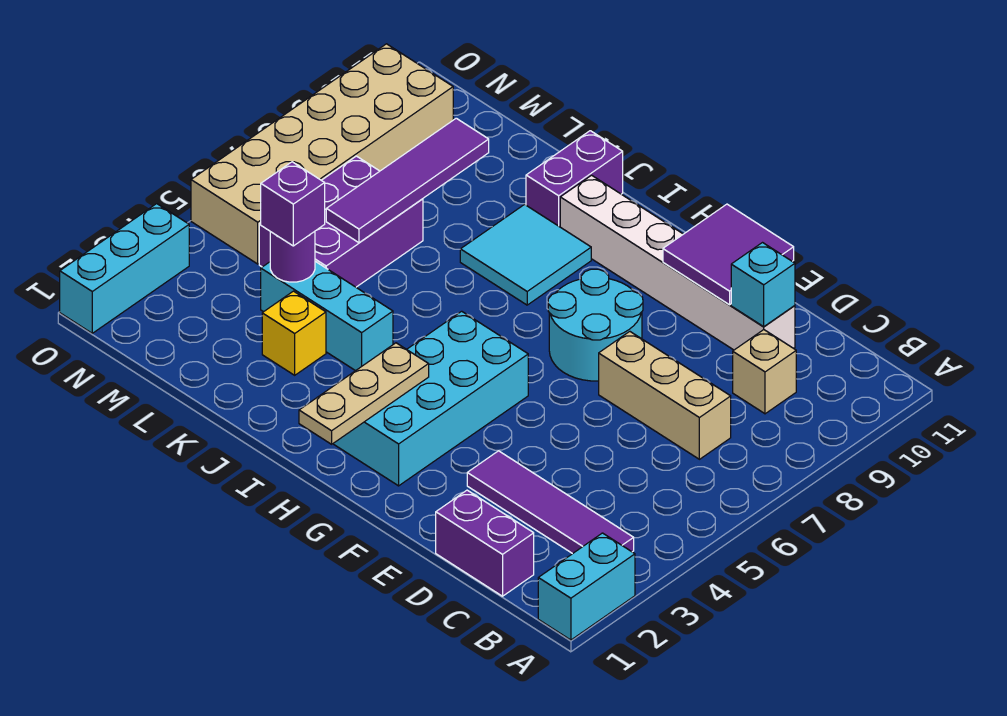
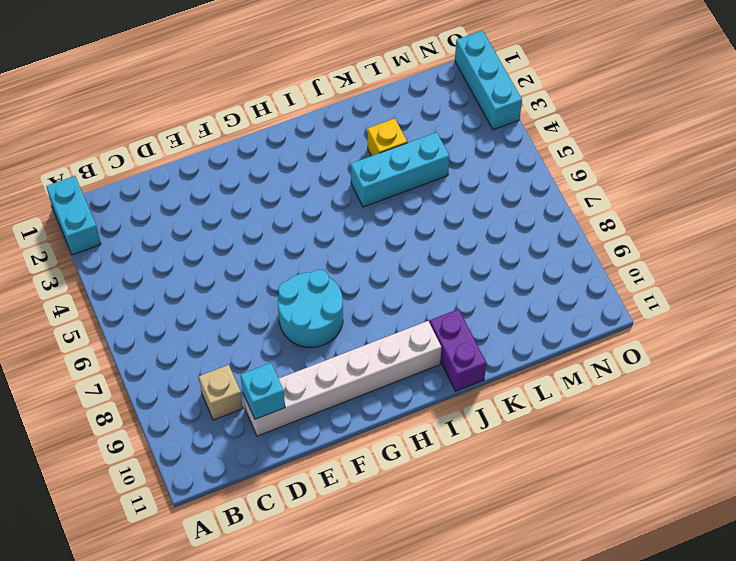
none -> purple tile B3:E3 level 1
none -> purple brick C1:D1 level 1
none -> tan brick C7:E7 level 1

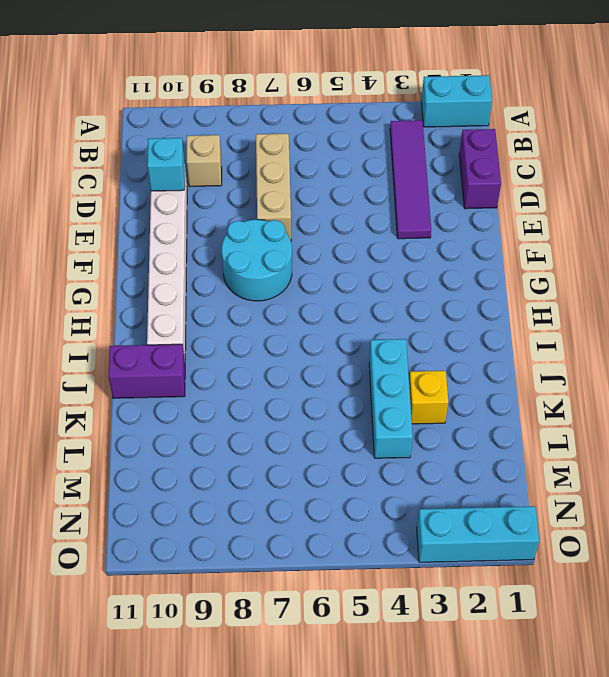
none -> cyan brick G2:H5 level 1
none -> cyan tile I8:J9 level 1
none -> purple brick L5:M7 level 1

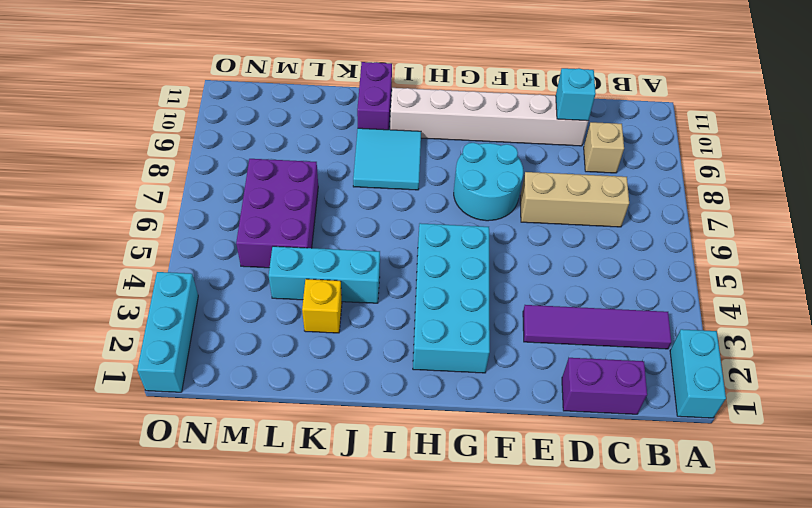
none -> tan brick N5:O10 level 1
none -> purple tile E10:F11 level 2
none -> tan plate H1:H3 level 2

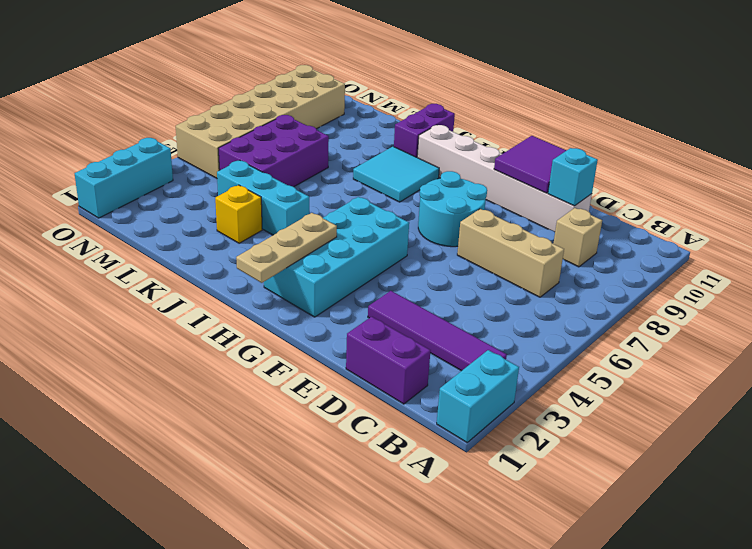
none -> purple round brick L4 level 2
none -> purple tile L6:L9 level 2
none -> purple brick L4 level 3

